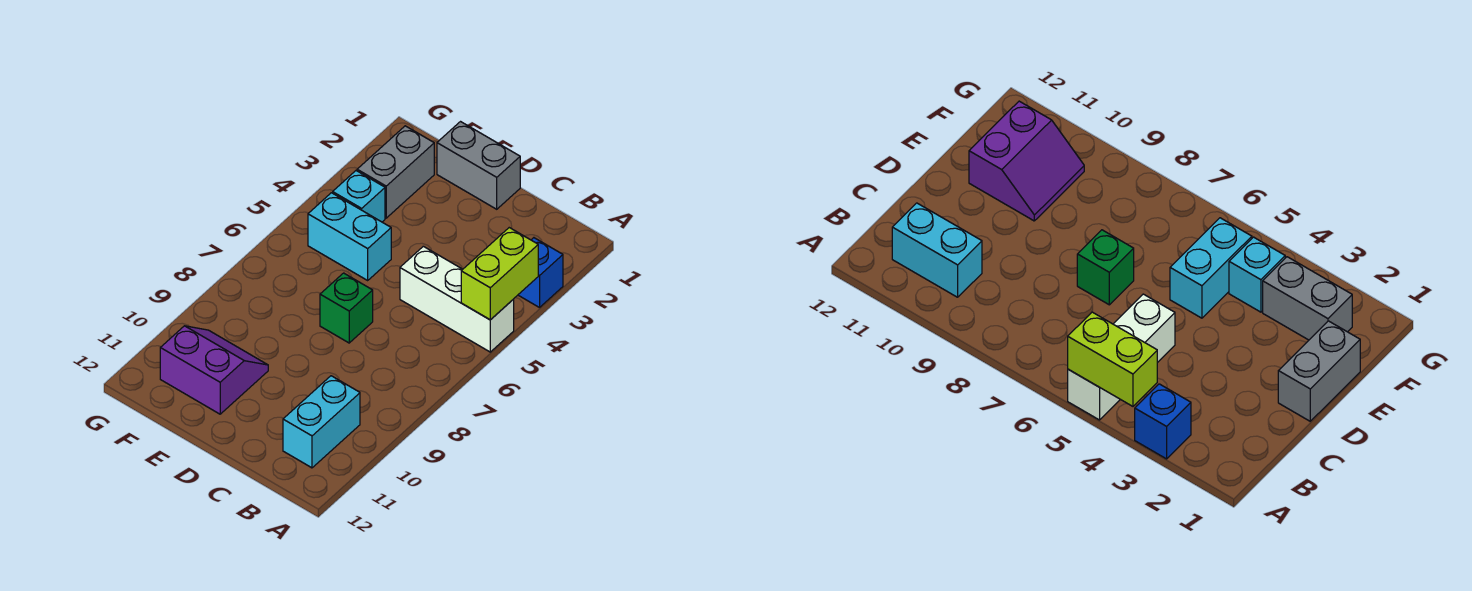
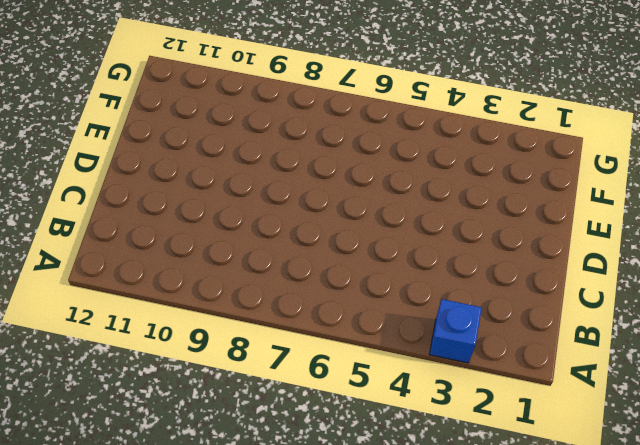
none -> white brick A5:C5 level 1
none -> cyan brick B10:B11 level 1

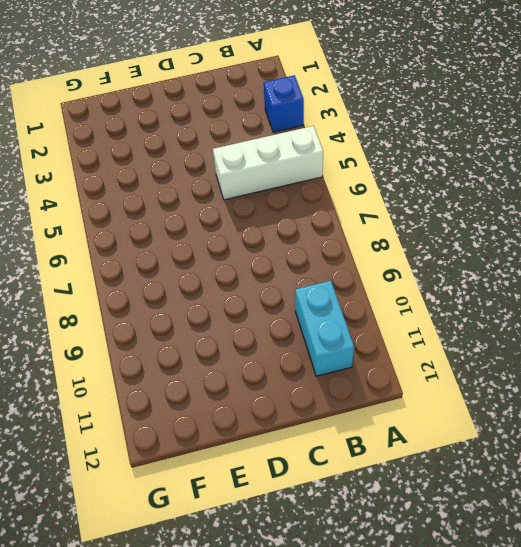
none -> grey brick D1:E1 level 1
none -> green brick D7 level 1

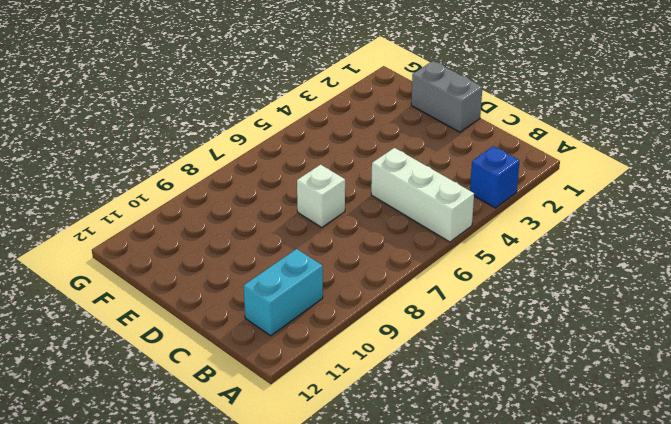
white brick D7 level 1 -> green brick D7 level 1
none -> cyan brick E5:F5 level 1
none -> purple slope E10:F11 level 1 top 11

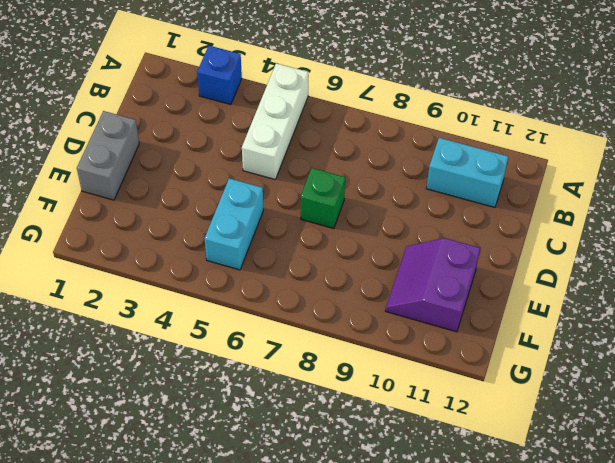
none -> grey brick F2:F3 level 1
none -> cyan brick F4 level 1

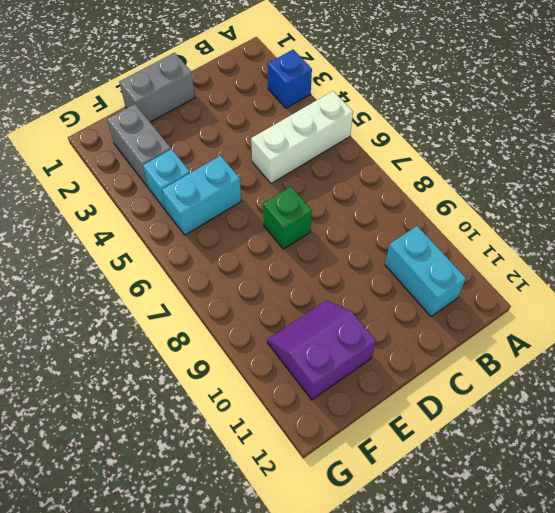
none -> lime brick A4:A5 level 2

